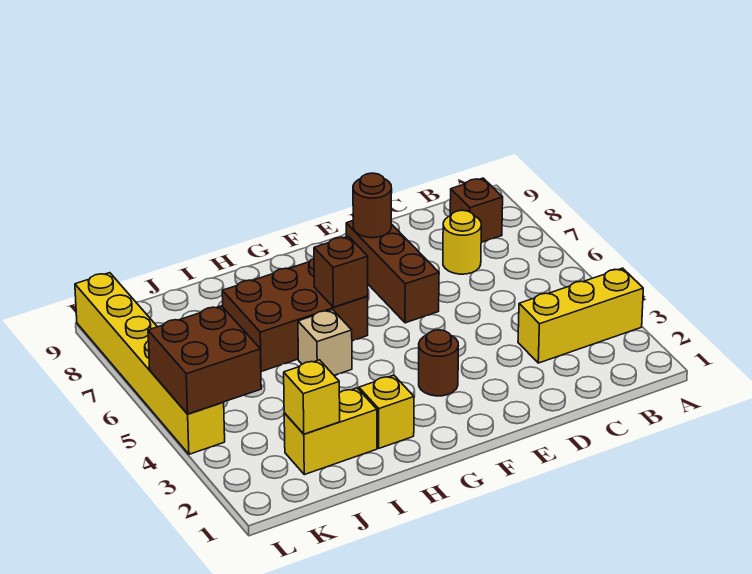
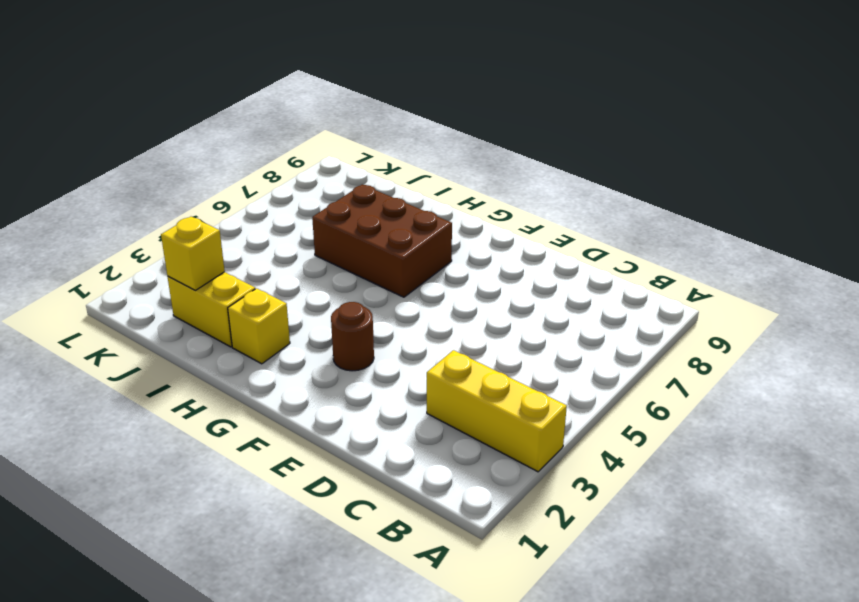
none -> brown brick B8 level 1
none -> yellow round brick C7 level 1
none -> brown brick E6:E8 level 1

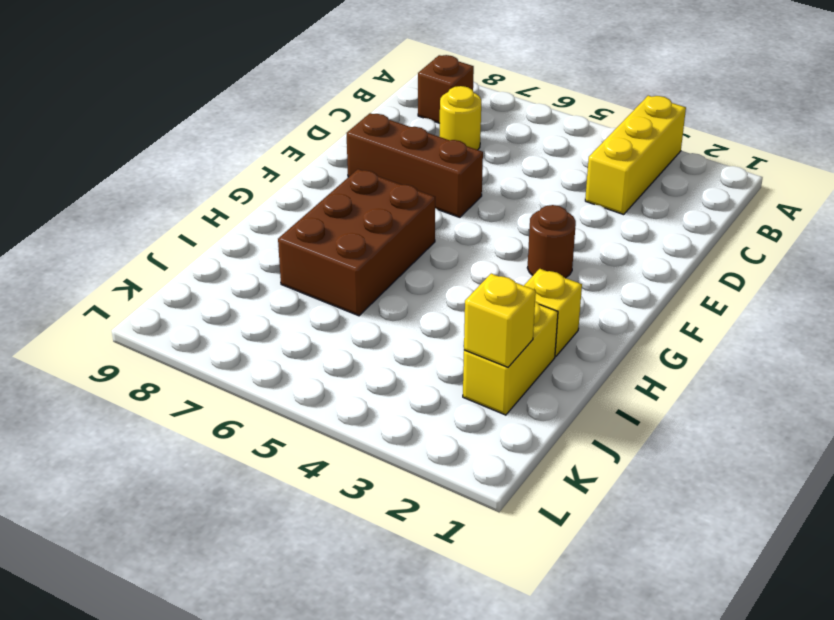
none -> tan brick H5 level 1
none -> yellow brick L4:L9 level 1
none -> brown round brick E8 level 2

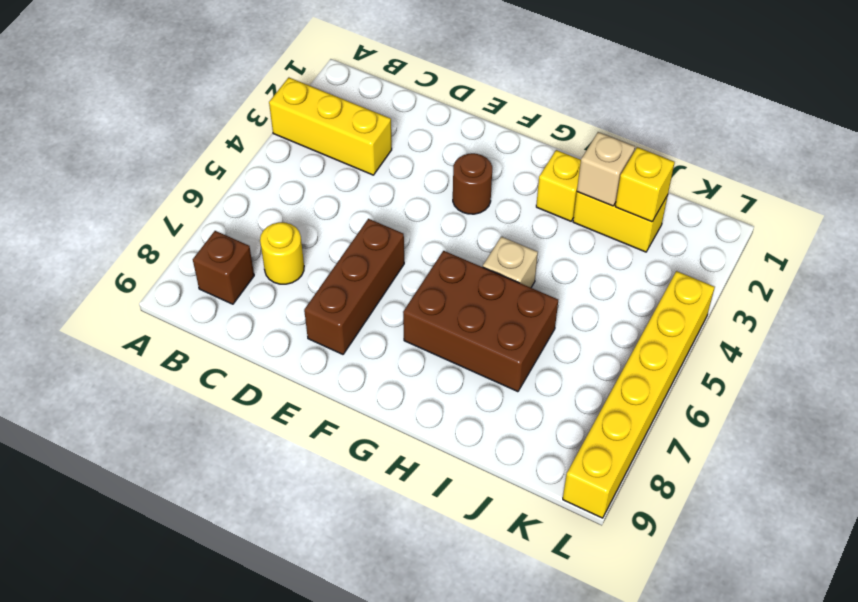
tan brick I2 level 2 -> none
none -> brown round brick E8 level 2
none -> brown brick G6 level 2
none -> brown brick K4:L5 level 2

